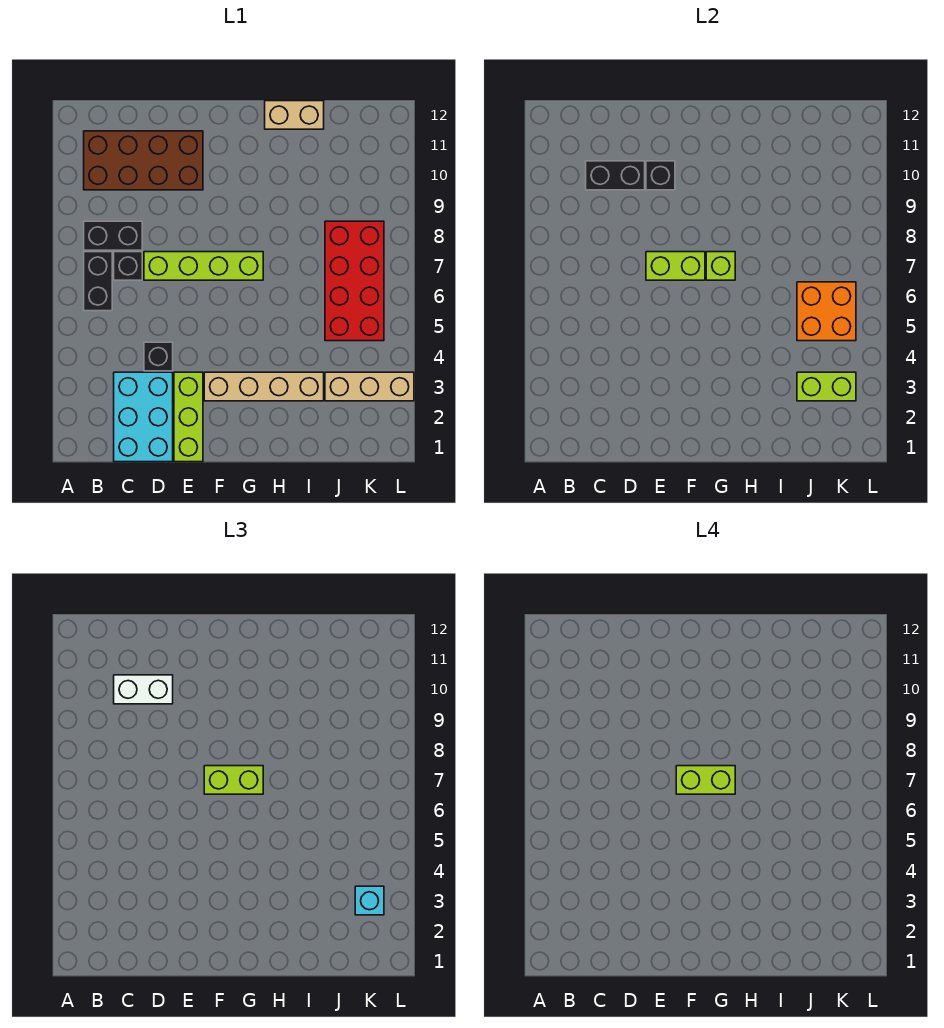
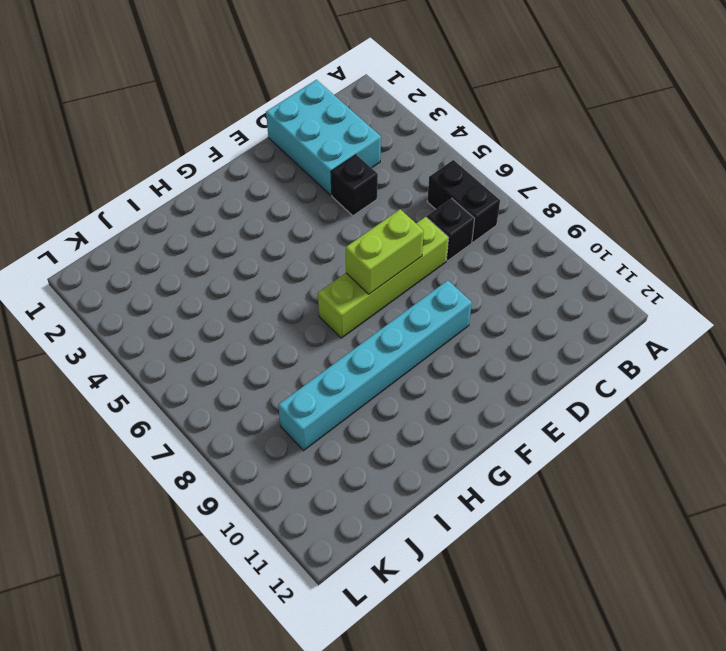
cyan brick E9:J9 level 1 -> none
none -> black brick B8:C8 level 1
none -> brown brick B10:E11 level 1
none -> lime brick E1:E3 level 1

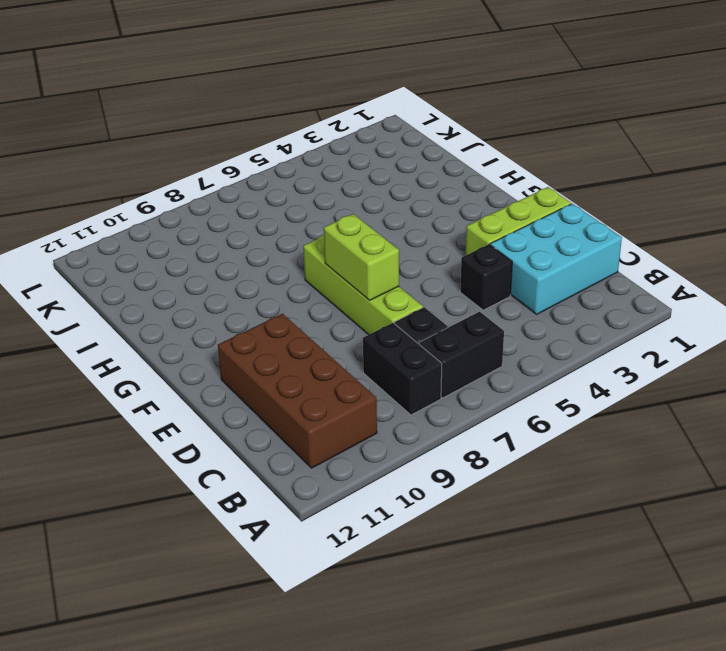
none -> tan brick F3:I3 level 1
none -> tan brick H12:I12 level 1
none -> tan brick J3:L3 level 1

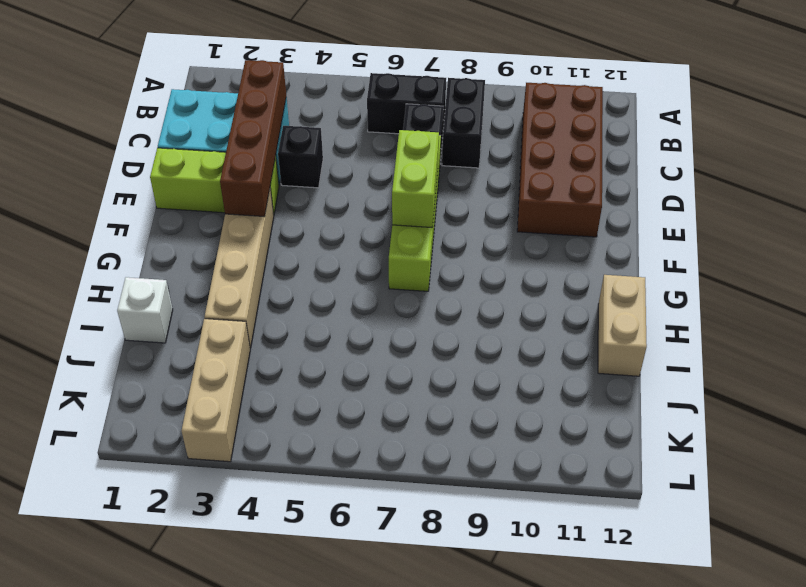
brown brick C3:F3 level 2 -> none
white brick I1 level 1 -> none
none -> red brick J5:K8 level 1
none -> black brick C10:D10 level 2
none -> black brick E10 level 2

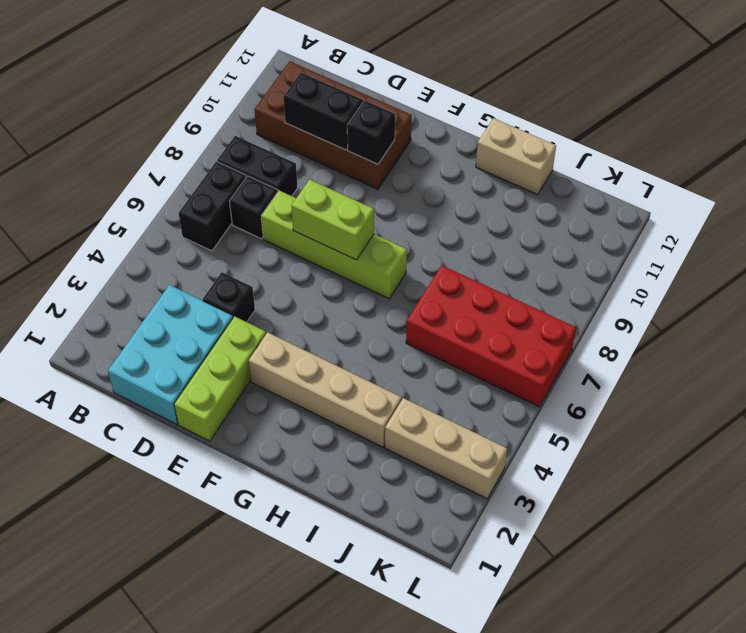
red brick I6:L7 level 1 -> red brick J5:K8 level 1
none -> lime brick G7 level 2
none -> lime brick J3:K3 level 2
none -> orange brick J5:K6 level 2

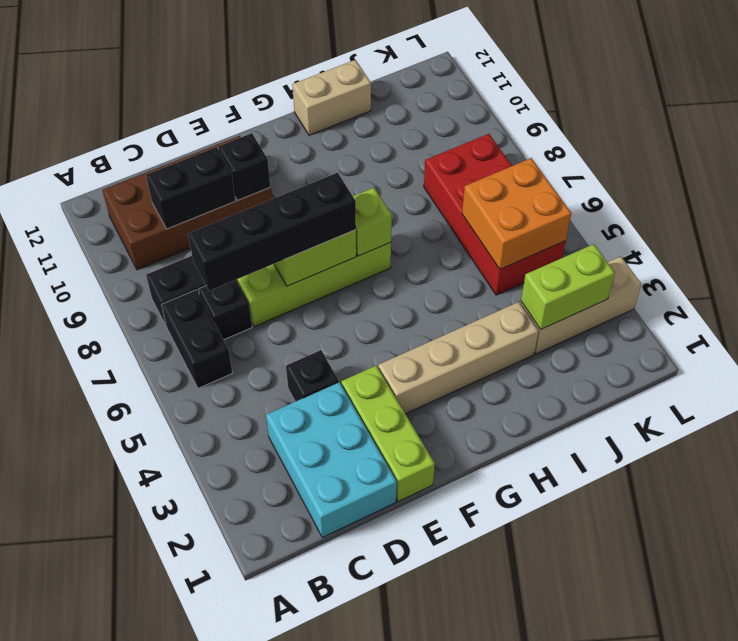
black brick C7:F7 level 3 -> lime brick F7:G7 level 3
none -> white brick C10:D10 level 3
none -> cyan brick K3 level 3
none -> lime brick F7:G7 level 4

